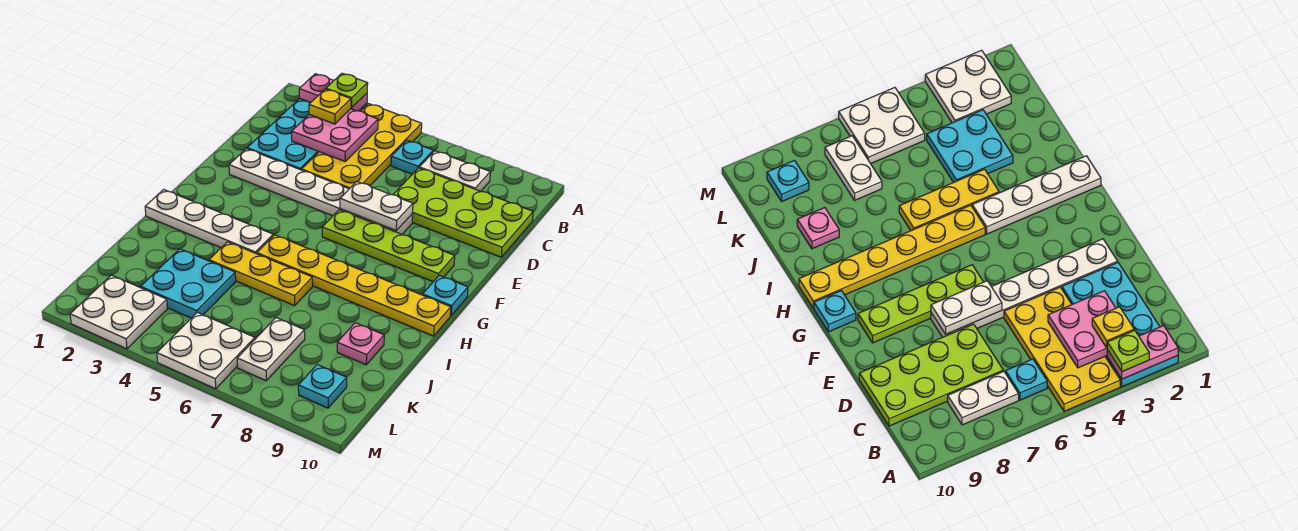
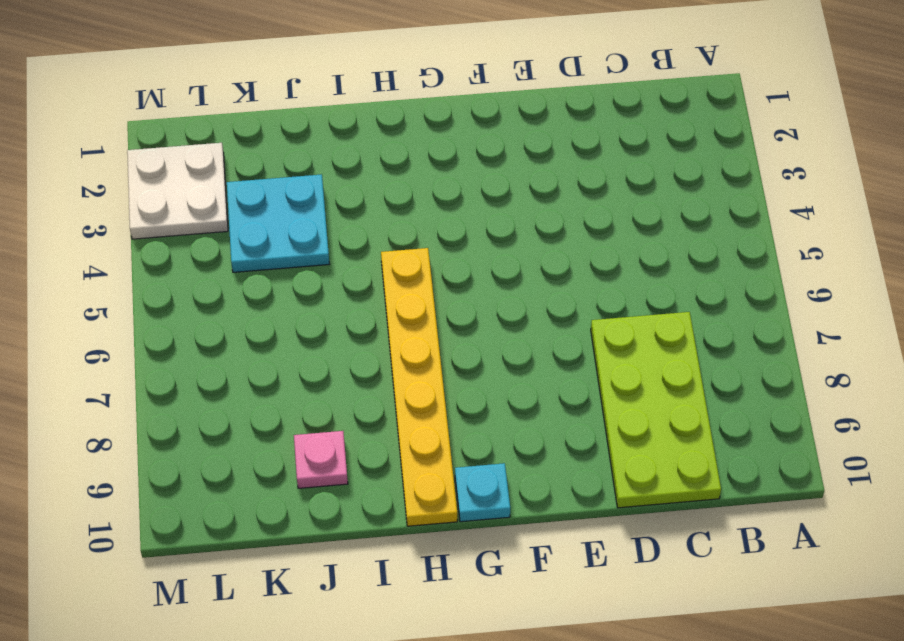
none -> cyan plate A2:D3 level 1
none -> yellow plate A4:D5 level 1
none -> cyan plate B6 level 1

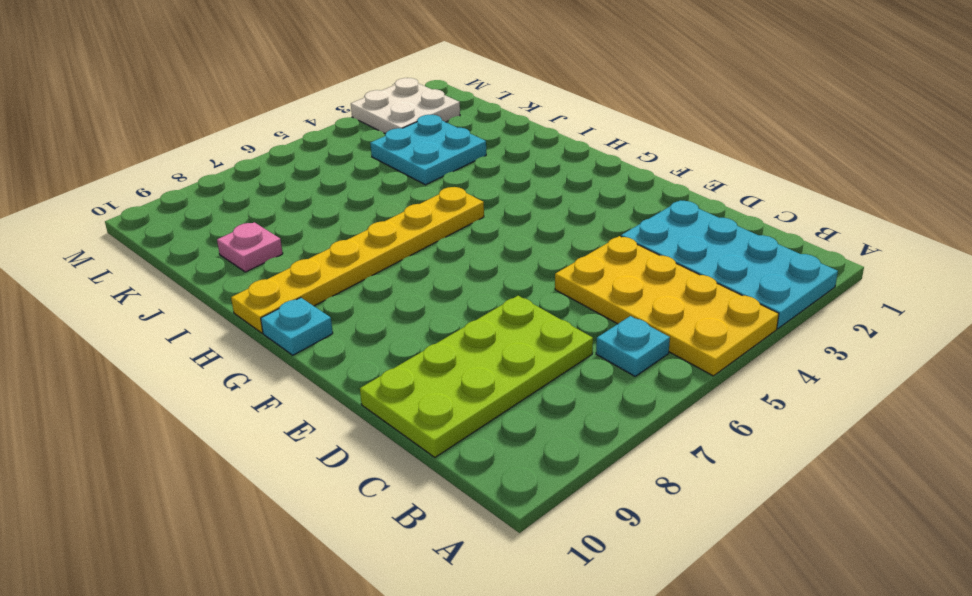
none -> white plate B7:B8 level 1
none -> white plate E2:E7 level 1
none -> lime plate F6:F9 level 1

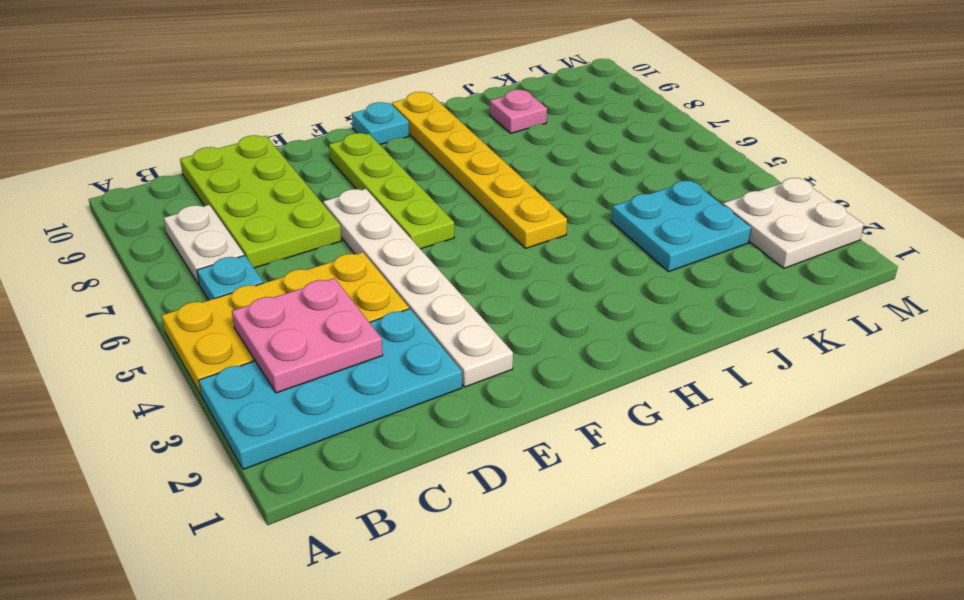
none -> white plate H1:H4 level 1
none -> yellow plate I4:I6 level 1
none -> white plate K7:L7 level 1

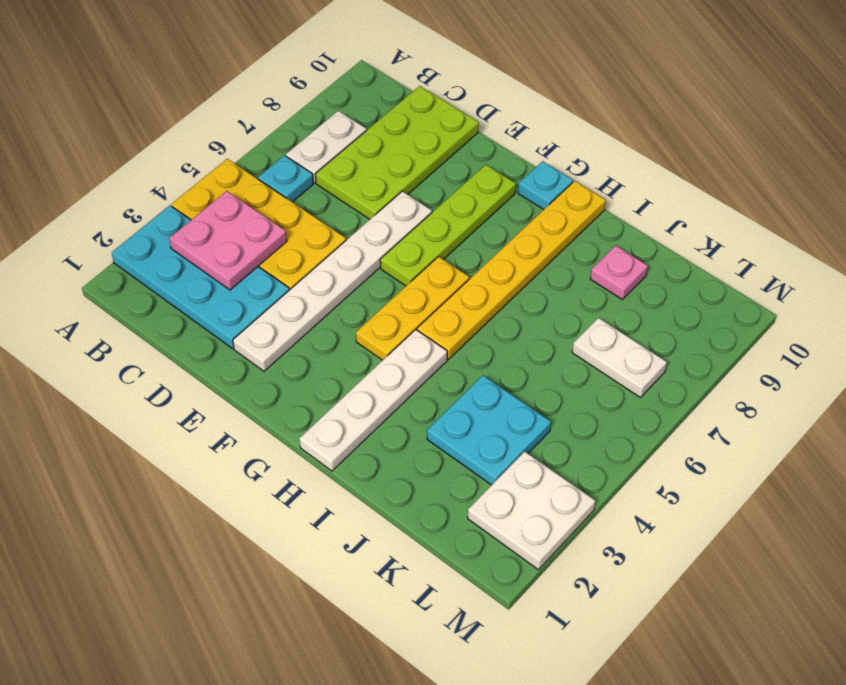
yellow plate G4:G6 level 1 -> yellow plate I4:I6 level 1
none -> white plate L5:M6 level 1
none -> cyan plate L9 level 1
none -> pink plate A2:A3 level 2

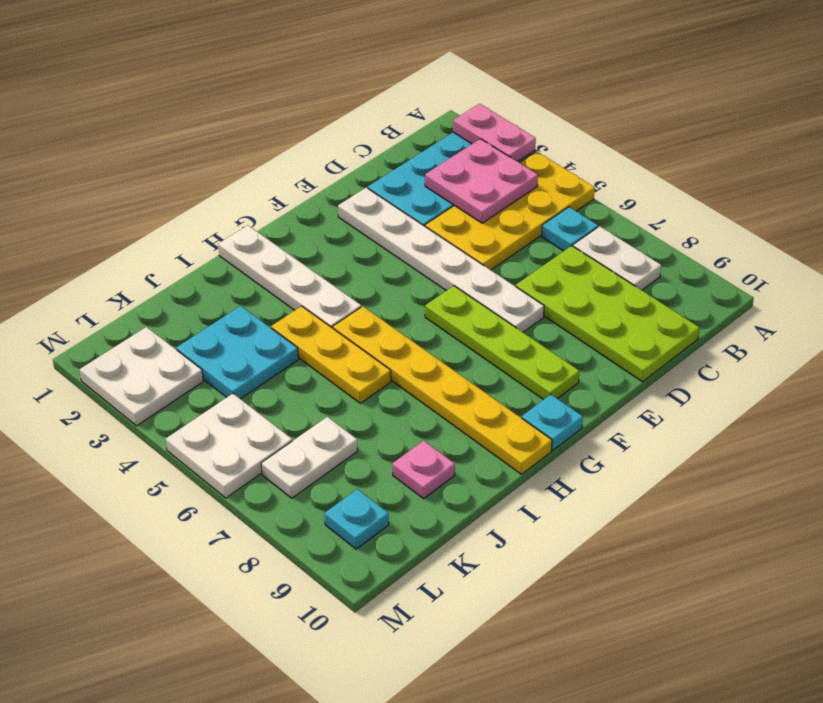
none -> white plate E6:E7 level 2
none -> lime plate A3 level 3
none -> yellow plate B3 level 3

